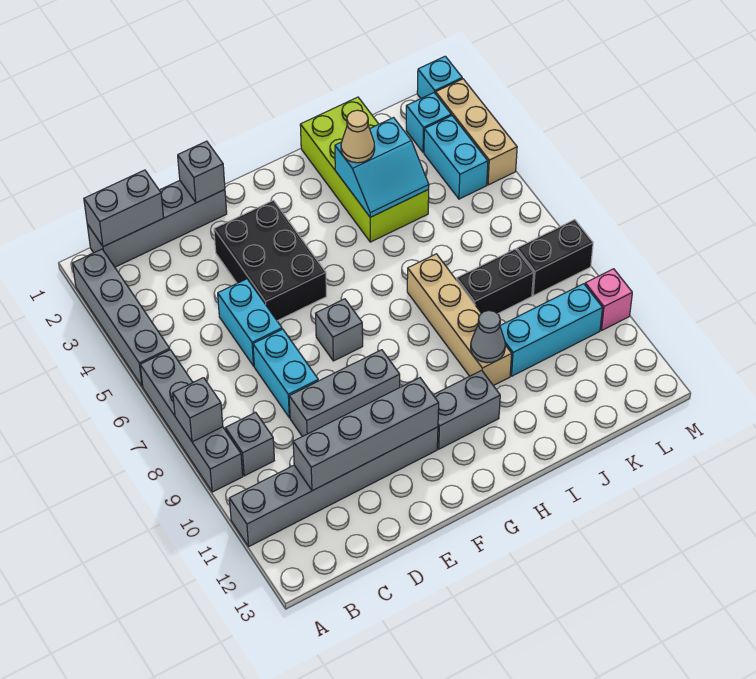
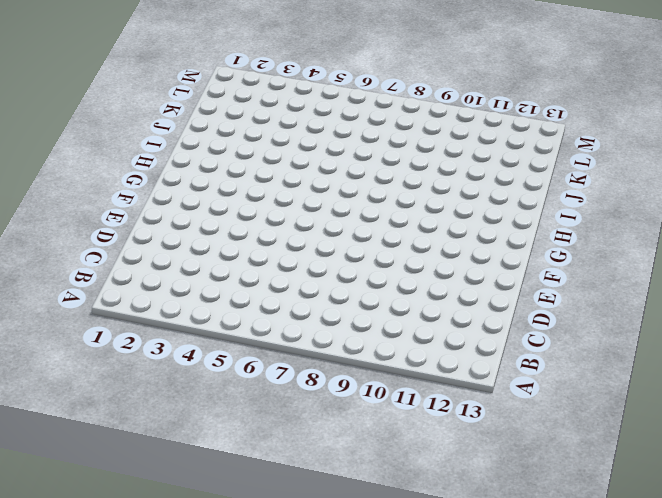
none -> grey brick A2:A5 level 1
none -> grey brick A6:A9 level 1
none -> grey brick A11:F11 level 1

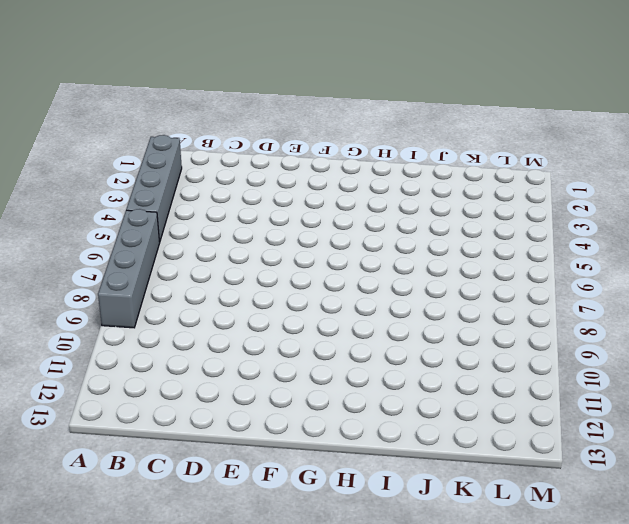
none -> grey brick A11:F11 level 1
none -> grey brick B1:E1 level 1
none -> grey brick B9 level 1

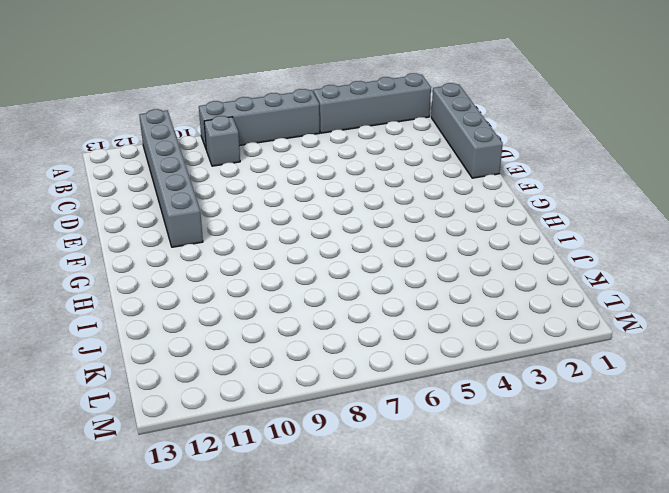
none -> cyan brick D5:D6 level 1
none -> cyan brick D7:D8 level 1
none -> grey brick D9:F9 level 1

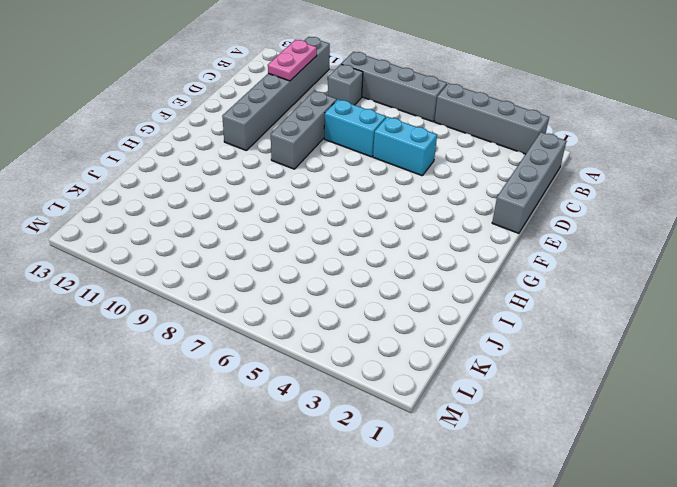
pink plate B11:C11 level 2 -> grey brick C11:F11 level 2
none -> black brick E3:F5 level 1
none -> grey brick F7 level 1
none -> grey brick G11:H11 level 1

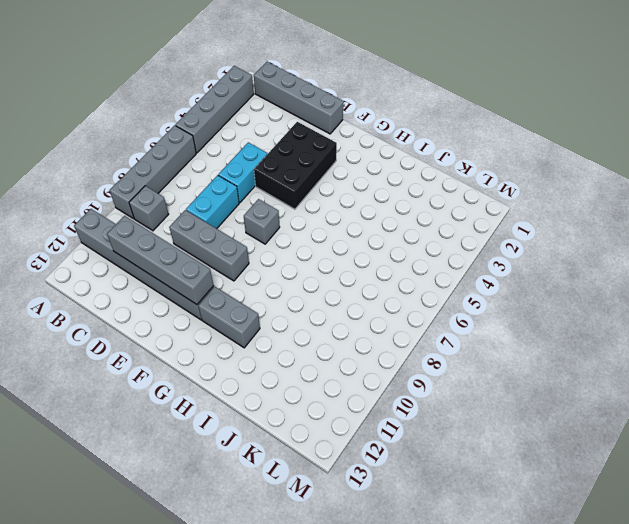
none -> lime brick I1:J4 level 1
none -> tan brick I7:I10 level 1
none -> black brick J8:K8 level 1

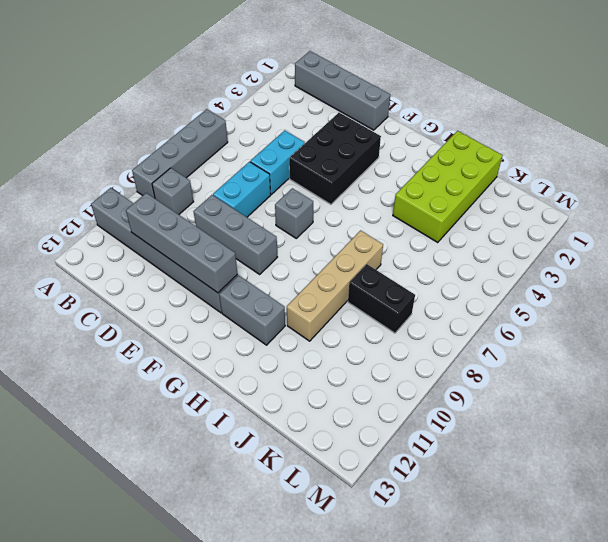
none -> grey brick A2:A5 level 1
none -> cyan brick J10:L10 level 1
none -> cyan brick L2 level 1

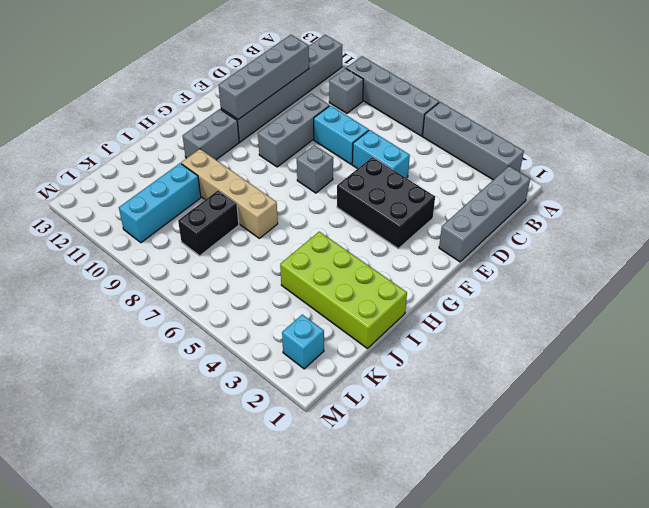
none -> cyan brick L3:L4 level 1
none -> black brick L8:M8 level 1
none -> cyan brick M1 level 1

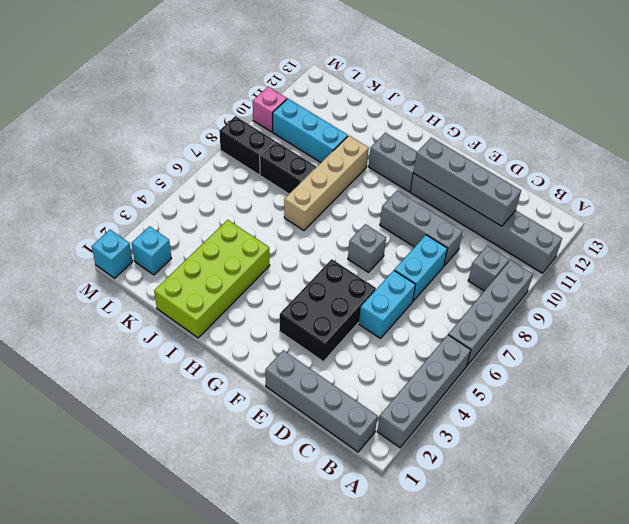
none -> cyan brick L3:L4 level 1
none -> tan brick M2:M4 level 1
none -> grey brick A8 level 2

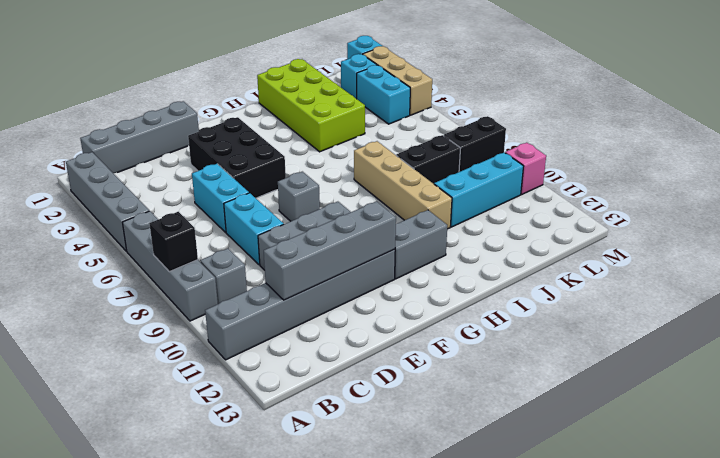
black brick A8 level 2 -> grey brick A8 level 2
none -> grey brick B1:C1 level 2
none -> grey brick E1 level 2
none -> cyan slope I3:J4 level 2 top 3

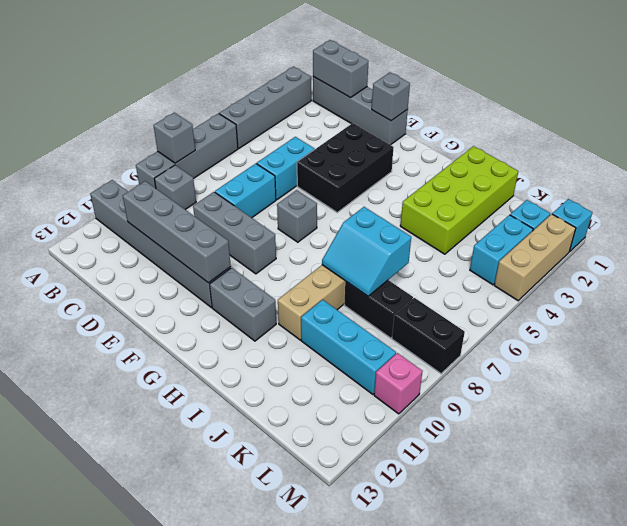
cyan slope I7:J8 level 2 top 7 -> cyan slope I3:J4 level 2 top 3
none -> grey cone I10 level 2
none -> tan cone I3 level 3

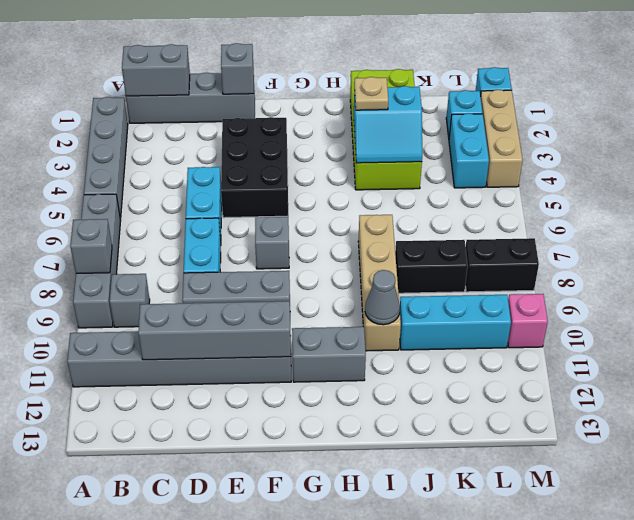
tan plate I3 level 3 -> tan cone I3 level 3

